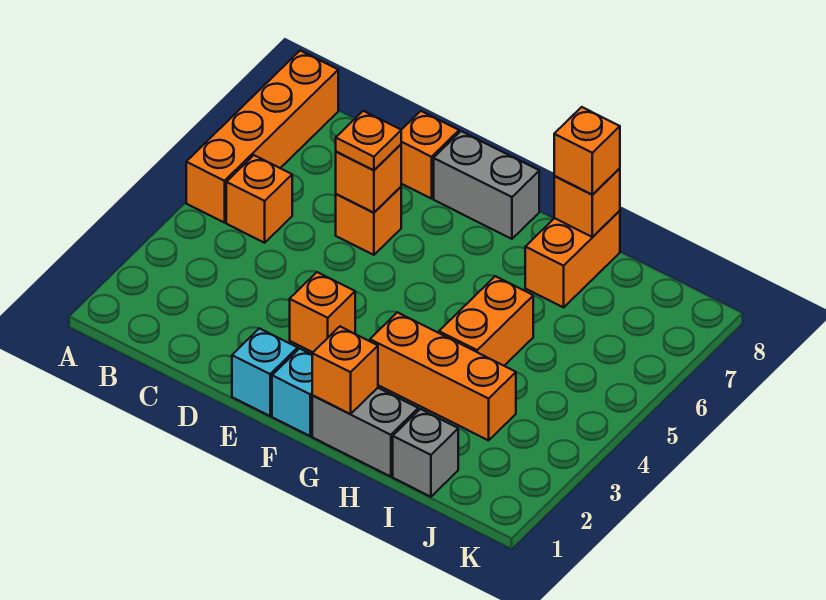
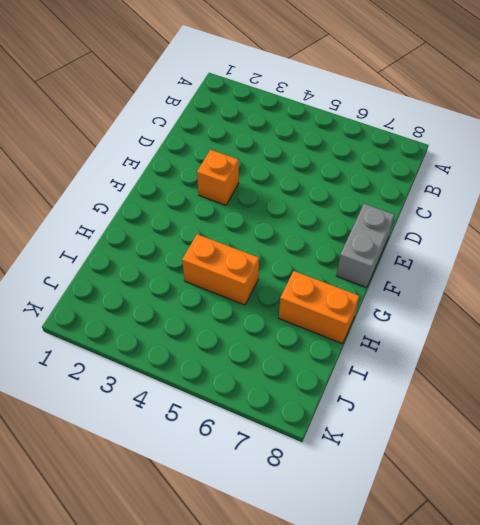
none -> orange brick A5:A8 level 1
none -> orange brick B5 level 1
none -> orange brick D6 level 1

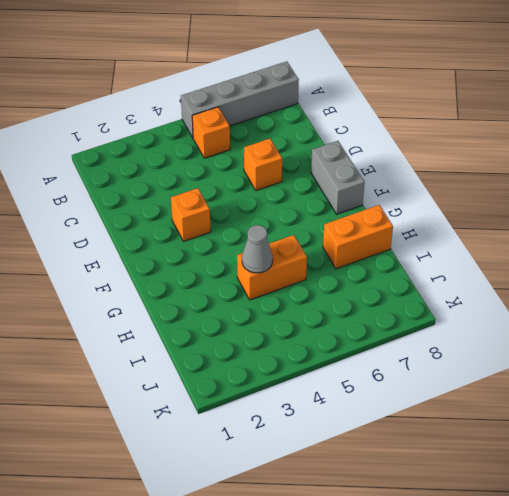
grey brick A5:A8 level 1 -> orange brick A5:A8 level 1
grey cone H4 level 2 -> none
none -> orange brick D8 level 1
none -> cyan brick E1 level 1
none -> cyan brick F1 level 1

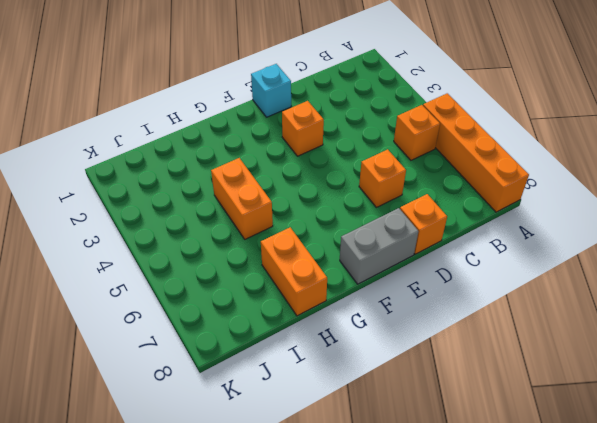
none -> cyan brick F1 level 1
none -> grey brick G1:H1 level 1
none -> orange brick G3:I3 level 1

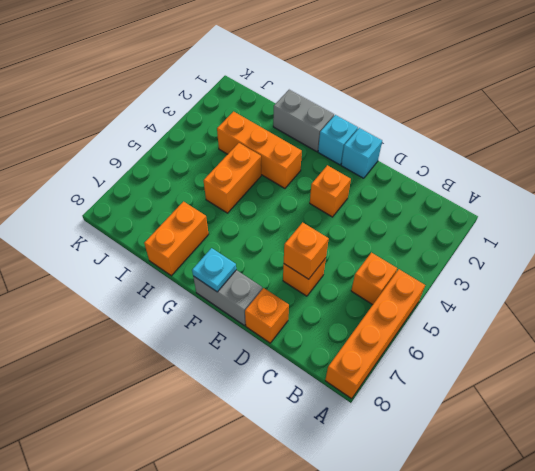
cyan plate F8 level 2 -> none
none -> grey brick I1 level 1
none -> orange brick G1 level 2
none -> orange brick H8 level 2

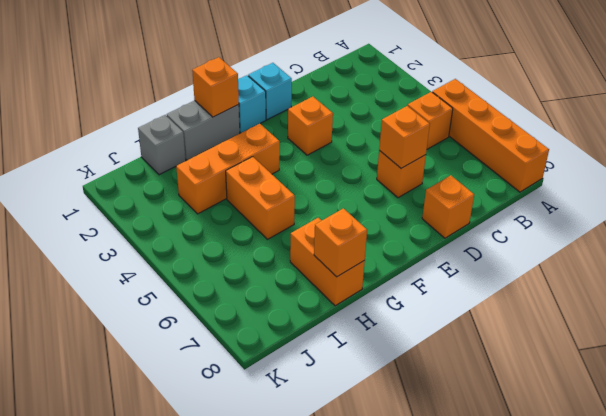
none -> grey brick E8:F8 level 1
none -> orange plate D6 level 3
none -> orange brick H8 level 3

